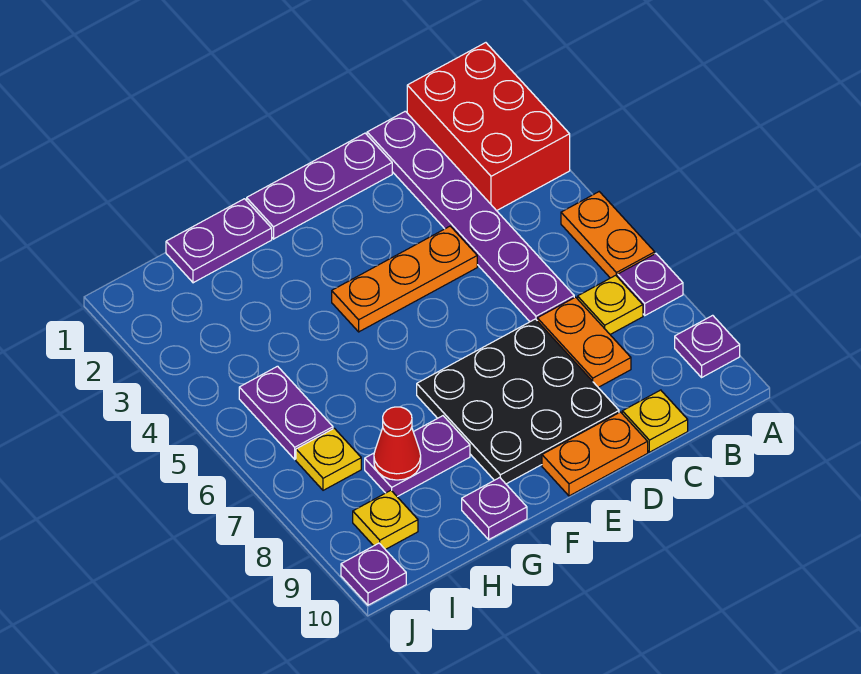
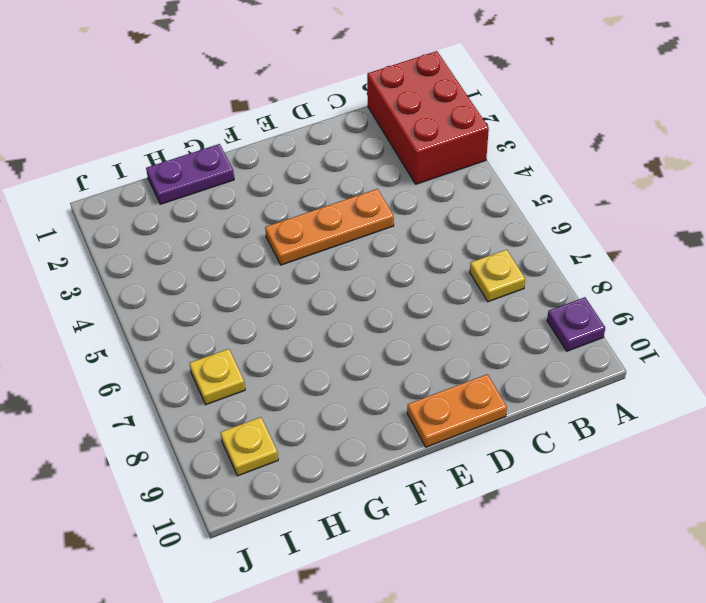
none -> orange plate A5:A6 level 1
none -> purple plate A7 level 1
none -> purple plate C1:C6 level 1

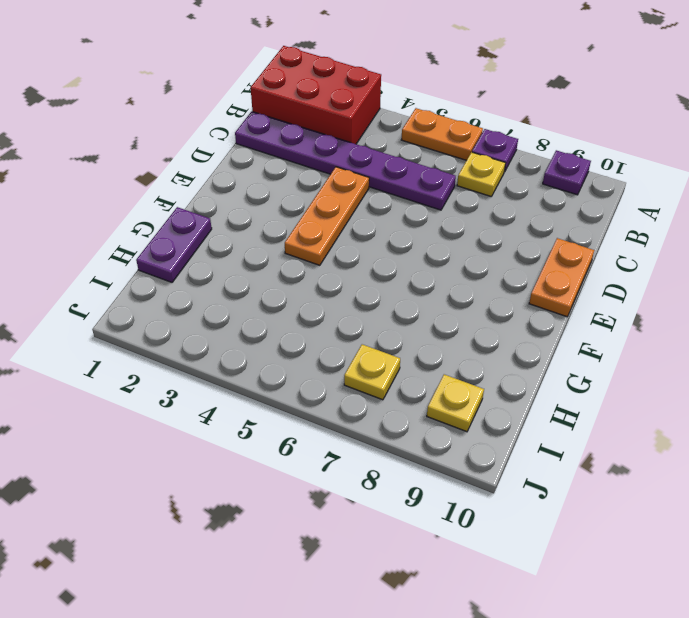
none -> orange plate C7:C8 level 1
none -> yellow plate C10 level 1
none -> purple plate D1:F1 level 1

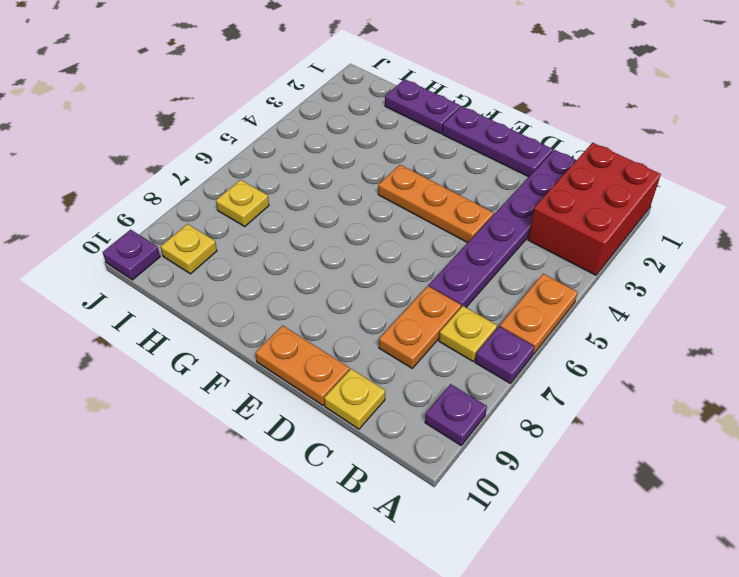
none -> black plate D7:F9 level 1
none -> purple plate G8:H8 level 1
none -> purple plate G10 level 1

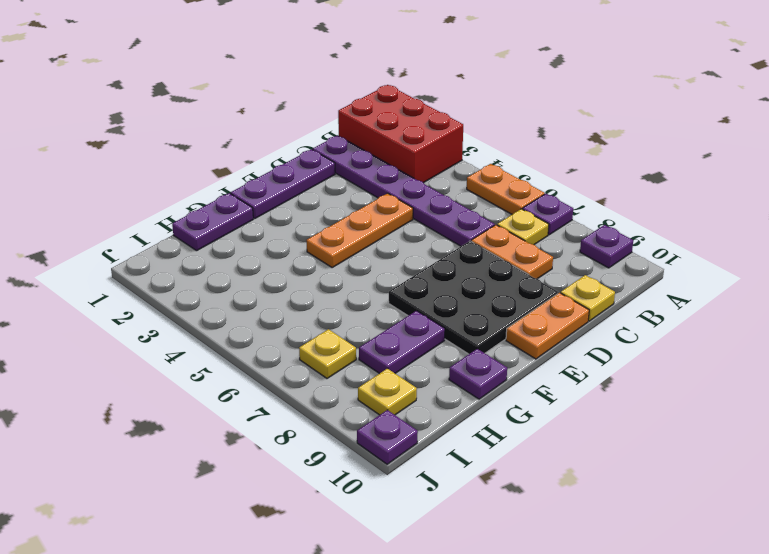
none -> purple plate I5:I6 level 1
none -> red cone H8 level 2

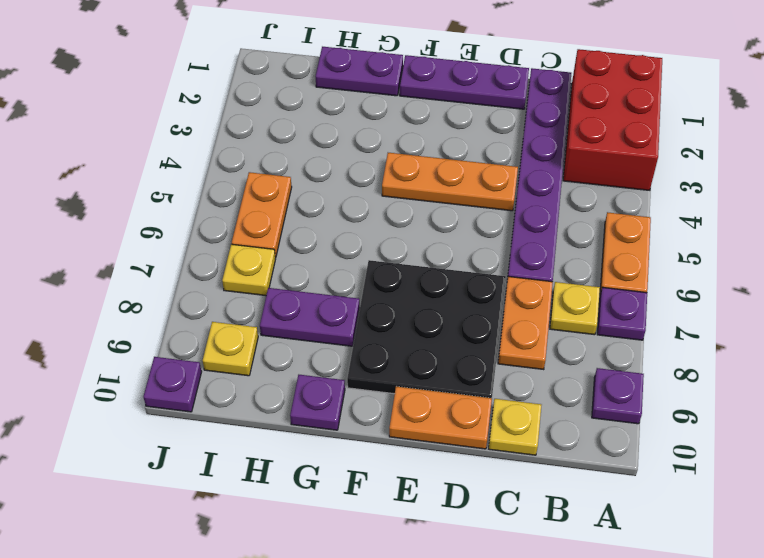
orange plate I5:I6 level 1 -> purple plate I5:I6 level 1
none -> red cone H8 level 2

